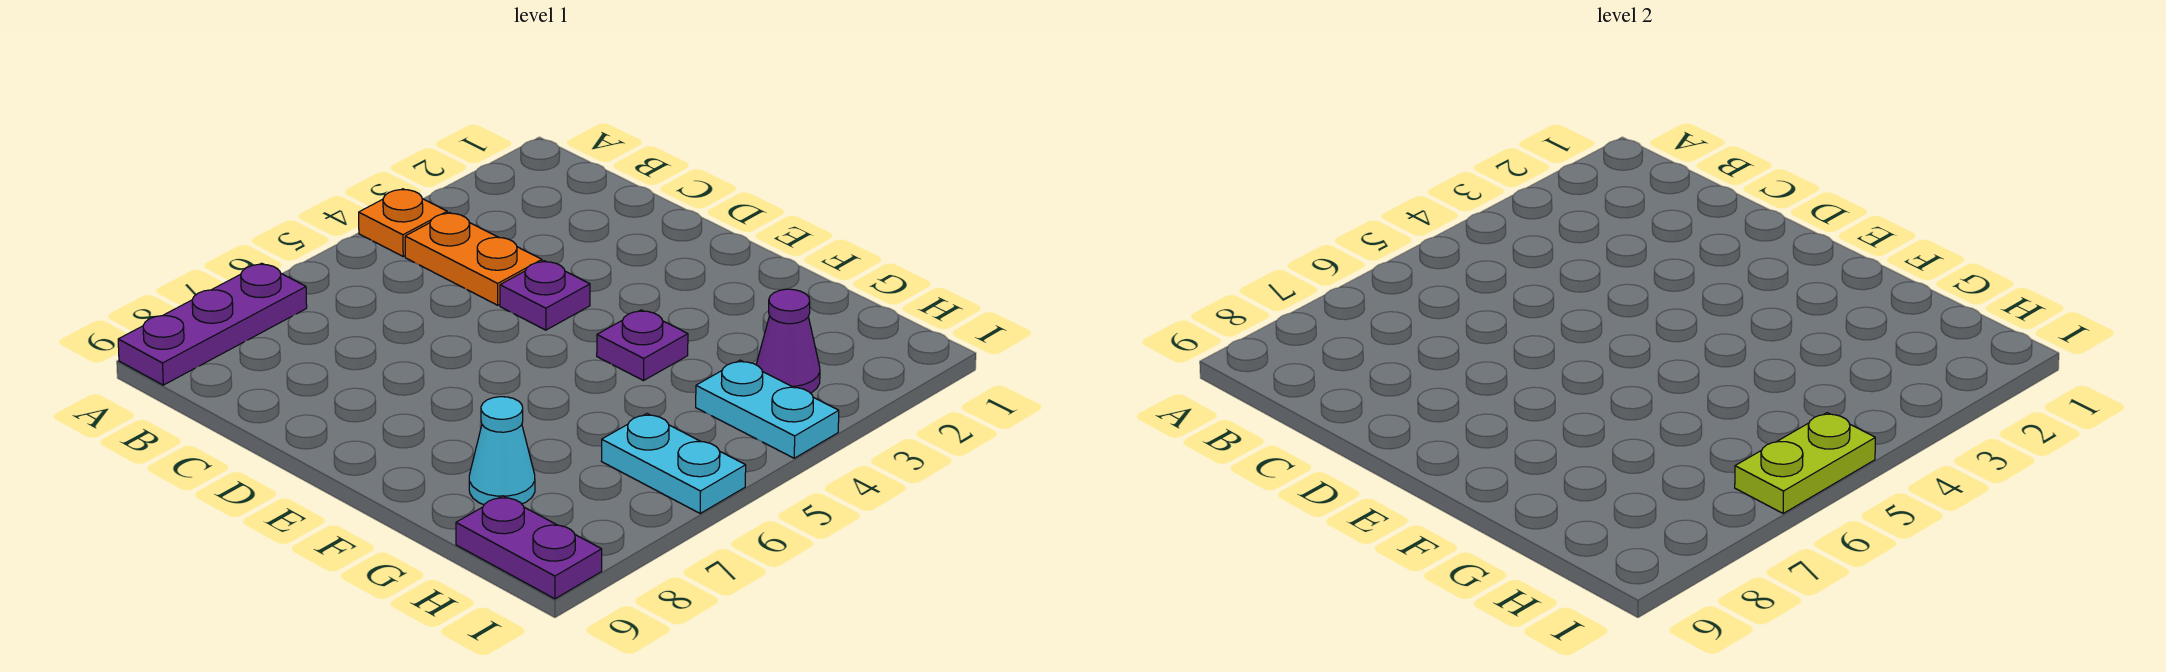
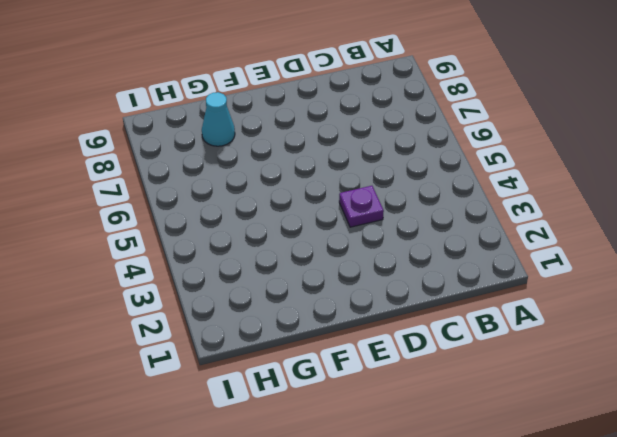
none -> orange plate A4 level 1
none -> purple plate A7:A9 level 1

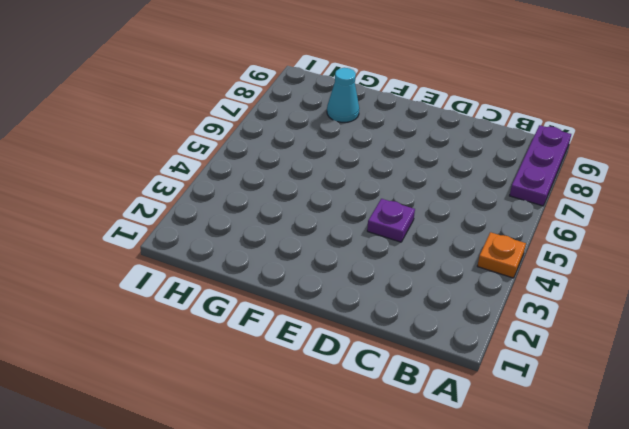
none -> orange plate B4:C4 level 1
none -> purple plate F4 level 1

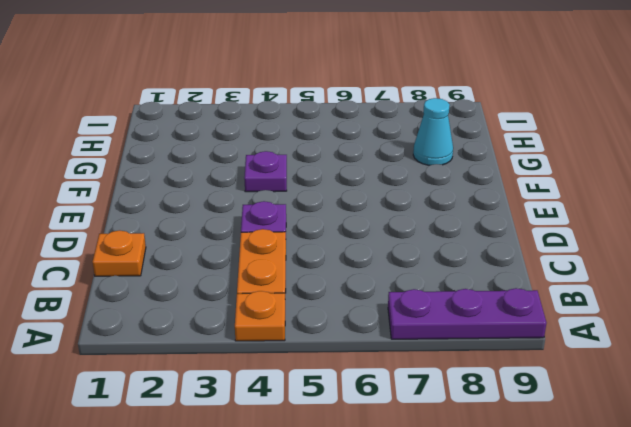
orange plate C1 level 1 -> none
none -> purple cone H3 level 1
none -> cyan plate H4:I4 level 1

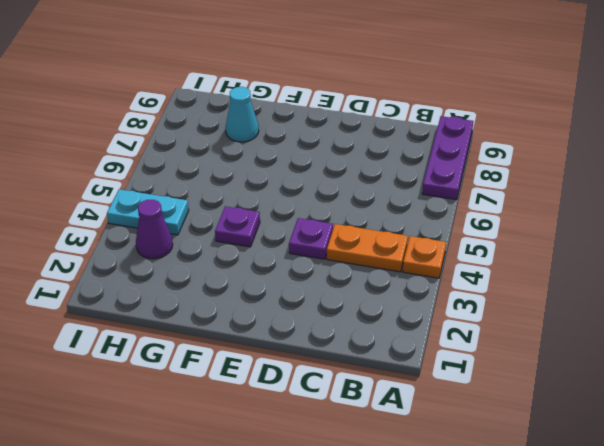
none -> cyan plate H6:I6 level 1
none -> purple plate H9:I9 level 1

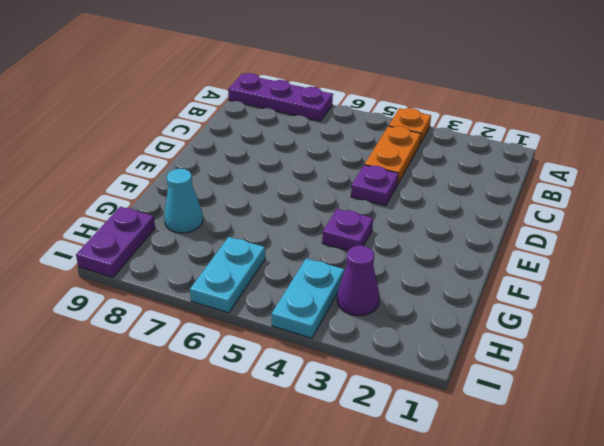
none -> lime plate I5:I6 level 2

